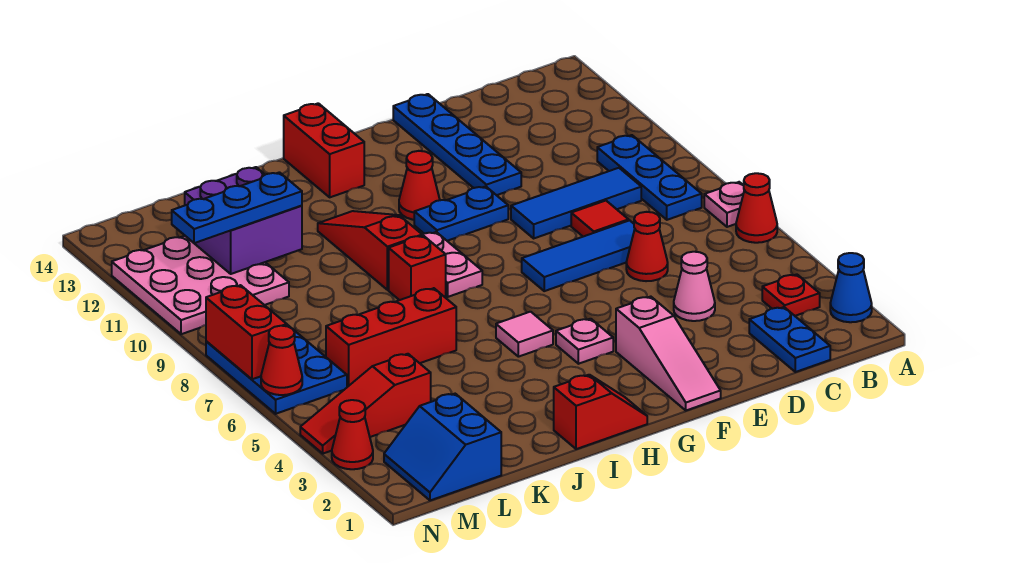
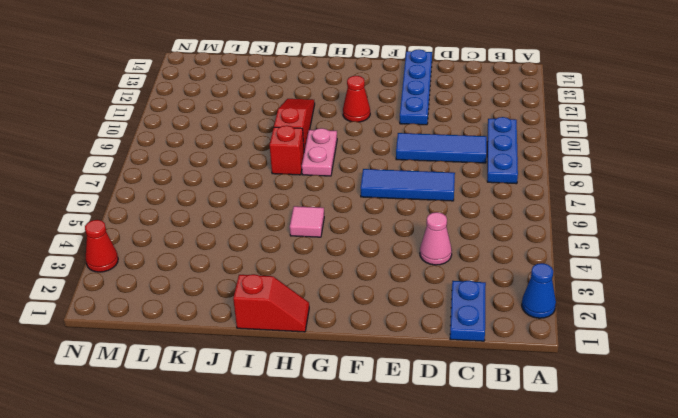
none -> red cone A6 level 1
none -> pink plate A7 level 1
none -> red plate B3 level 1
none -> red cone D6 level 1

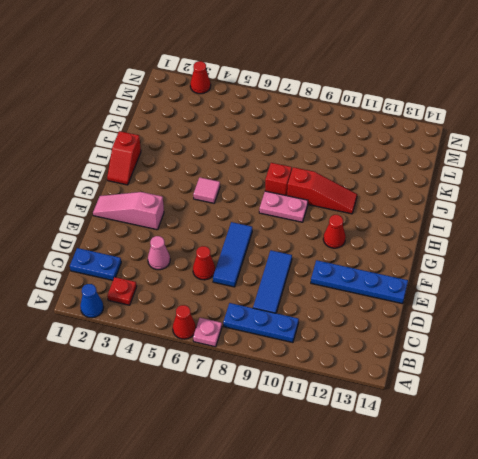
none -> red tile D8 level 1
none -> blue plate F10:G10 level 1
none -> pink plate G4 level 1
none -> red brick H13:H14 level 1

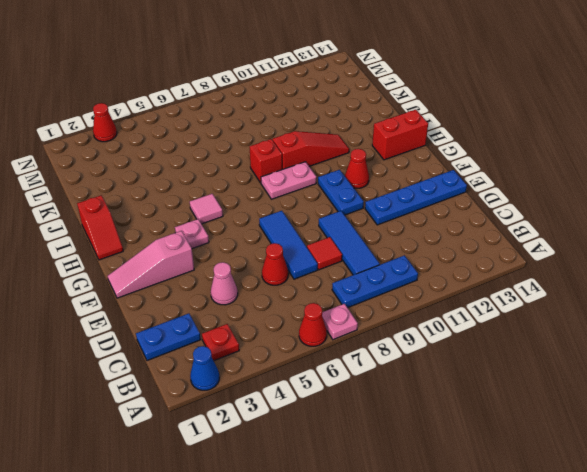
none -> red brick J6:L6 level 1
none -> blue slope L1:M2 level 1 top L
none -> red slope L4:N4 level 1 top L
none -> pink plate L10:N12 level 1

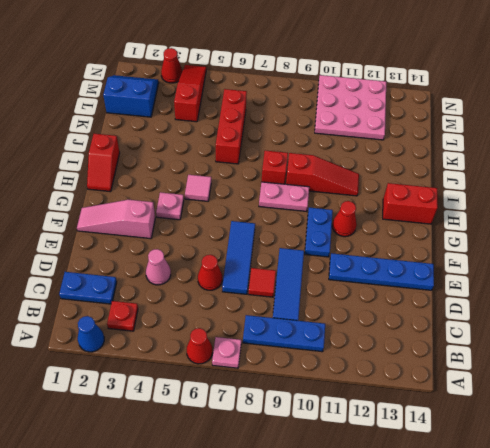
none -> blue plate M6:N8 level 1
none -> purple brick K11:L12 level 2
none -> red cone N6 level 2
none -> red brick N7:N8 level 2

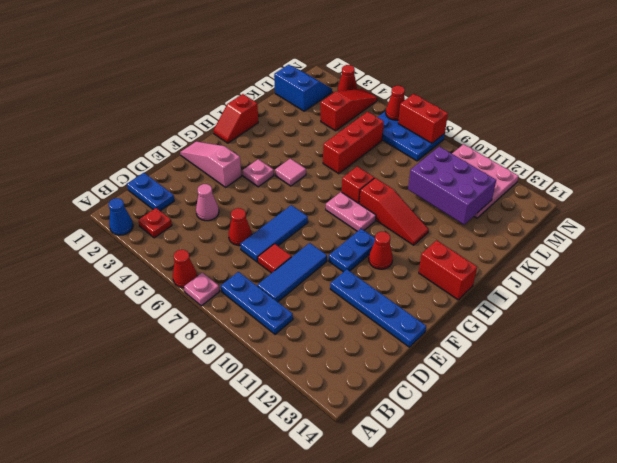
purple brick K10:L12 level 2 -> purple brick K11:L12 level 2
none -> blue plate K11:M11 level 3

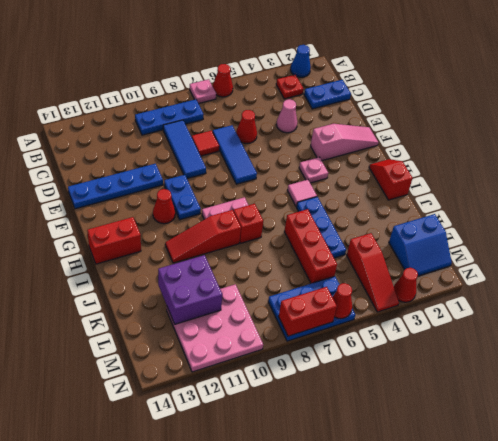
blue plate I5:K5 level 1 -> blue plate K11:M11 level 3

